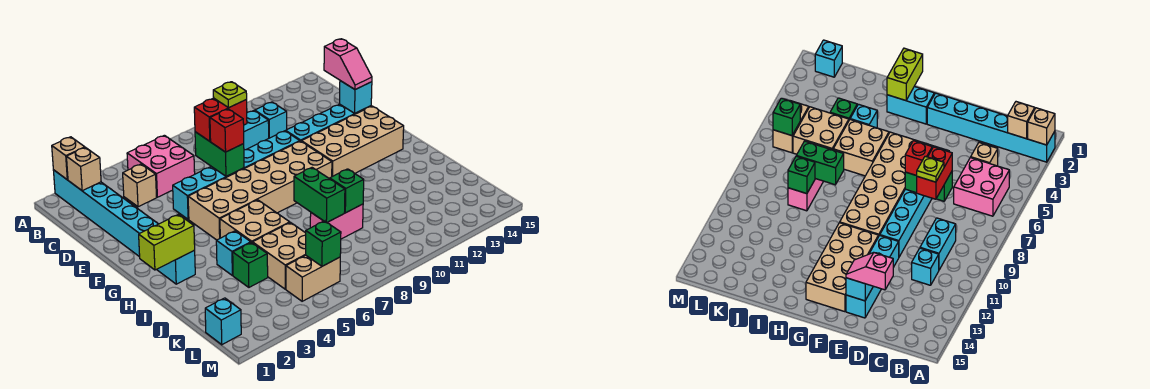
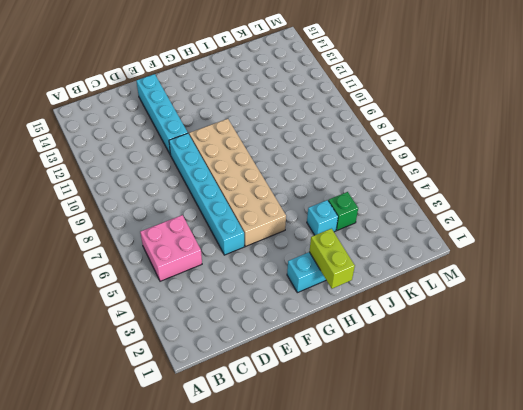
none -> cyan brick A2:F2 level 1
none -> tan brick C4 level 1
none -> cyan brick C9:C10 level 1

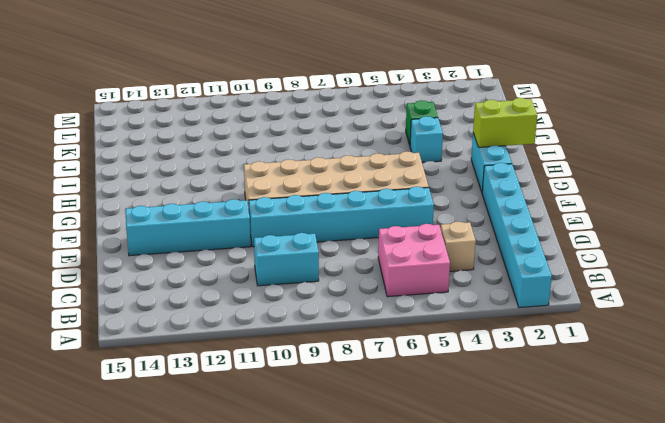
none -> cyan brick C11 level 1
none -> tan brick F11:G14 level 1
none -> tan brick H5:I6 level 1

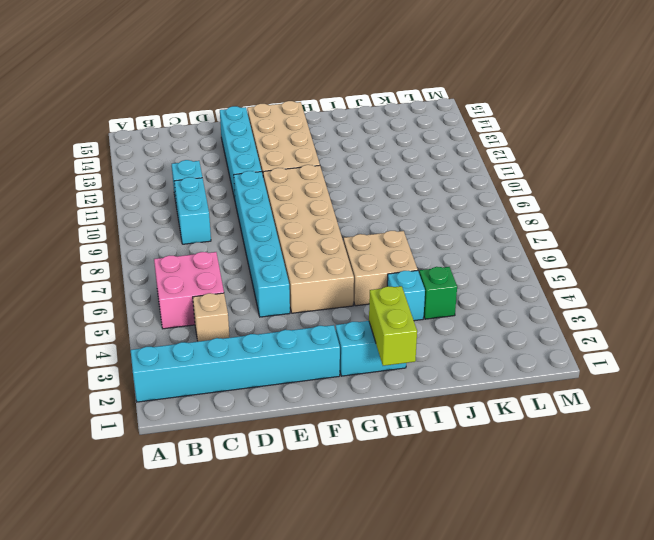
none -> tan brick J5:K6 level 1
none -> pink brick J8:J9 level 1
none -> cyan brick L1 level 1

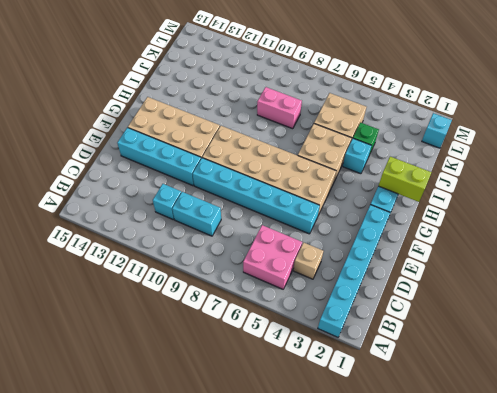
none -> tan brick L5:L6 level 1
none -> tan brick A2 level 2
none -> tan brick B2 level 2

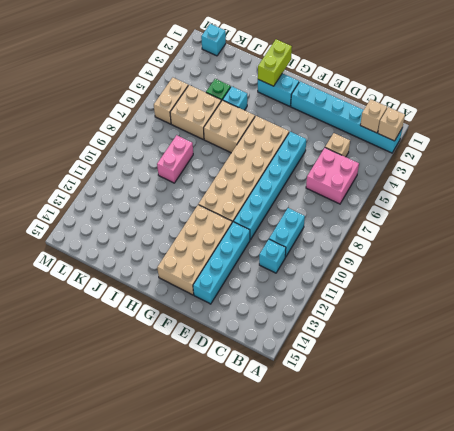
none -> green brick D7:E7 level 2
none -> cyan brick E14 level 2
none -> green brick I8:J8 level 2

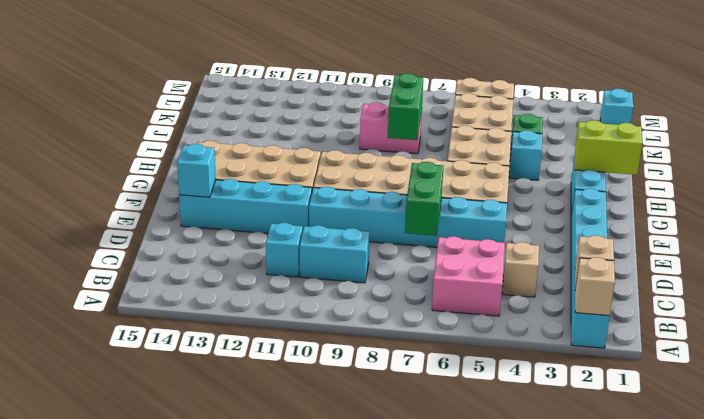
none -> green brick J9 level 2
none -> green brick L6 level 2
none -> red brick D7:D8 level 3

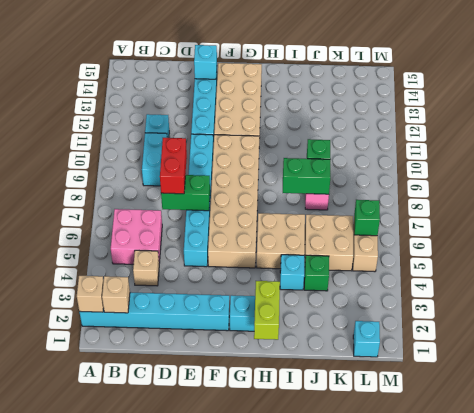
none -> pink slope D14:E14 level 3 top D
none -> red brick E7 level 3
none -> lime plate D8 level 4

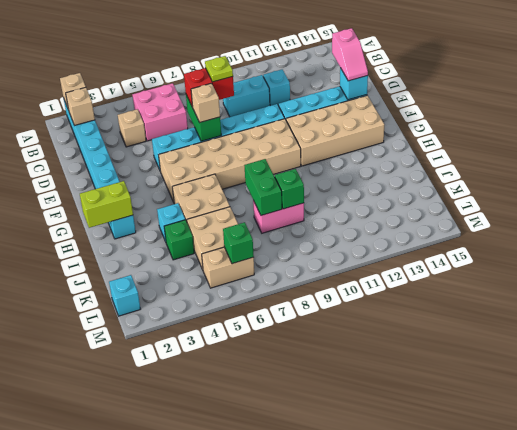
tan brick E7 level 3 -> red brick E7 level 3

